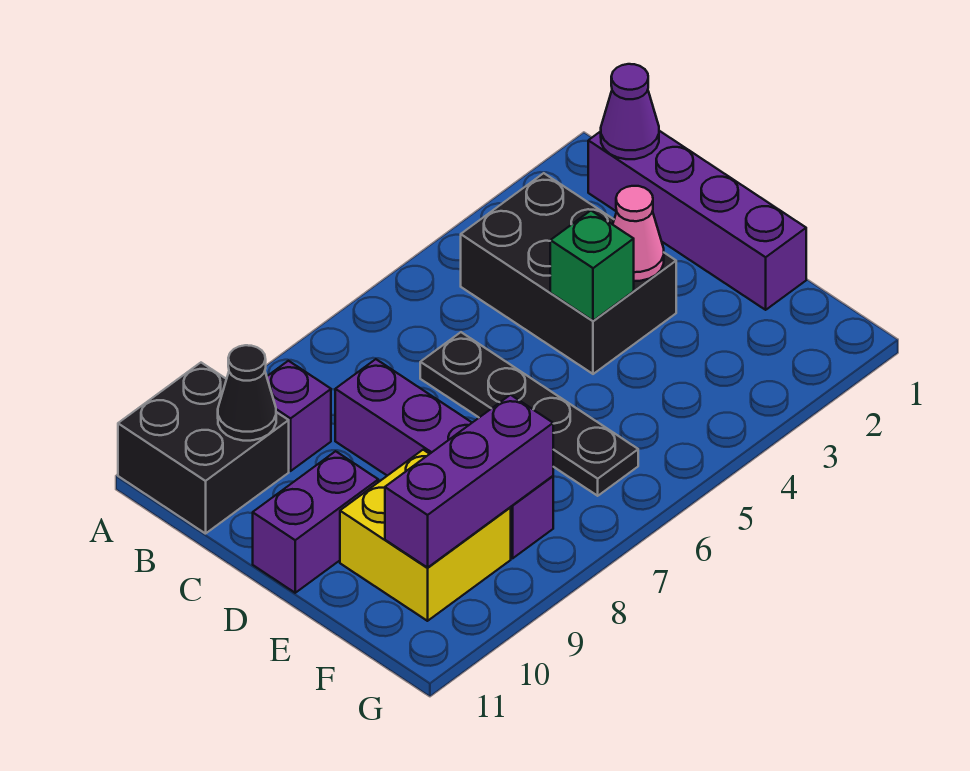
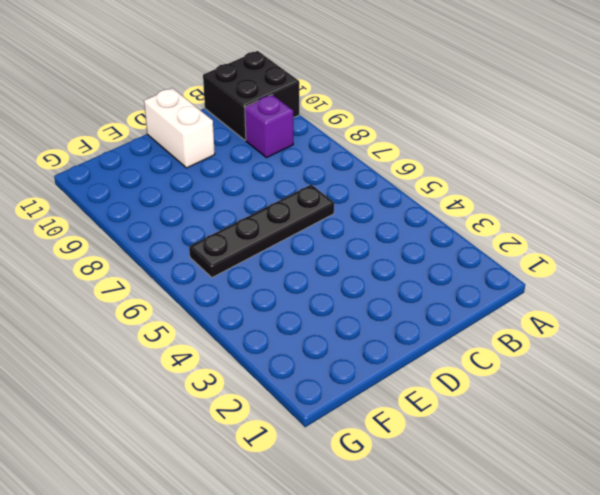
white brick D10:D11 level 1 -> purple brick D10:D11 level 1
none -> purple brick B1:E1 level 1
none -> black brick B3:D4 level 1
none -> purple brick C8:F8 level 1

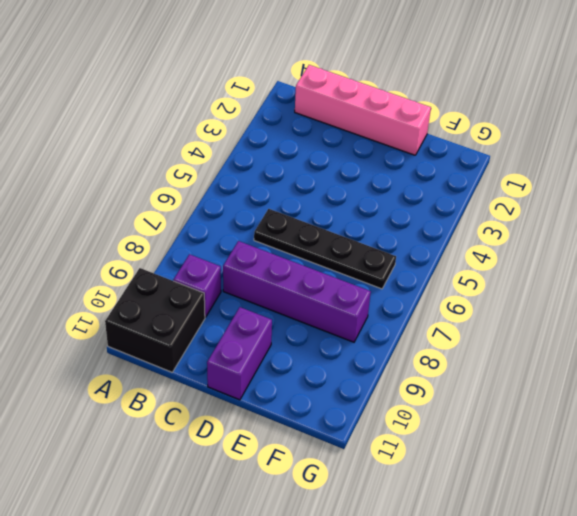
pink brick B1:E1 level 1 -> purple brick B1:E1 level 1
none -> black brick B3:D4 level 1
none -> yellow brick E9:F10 level 1
none -> purple cone B1 level 2

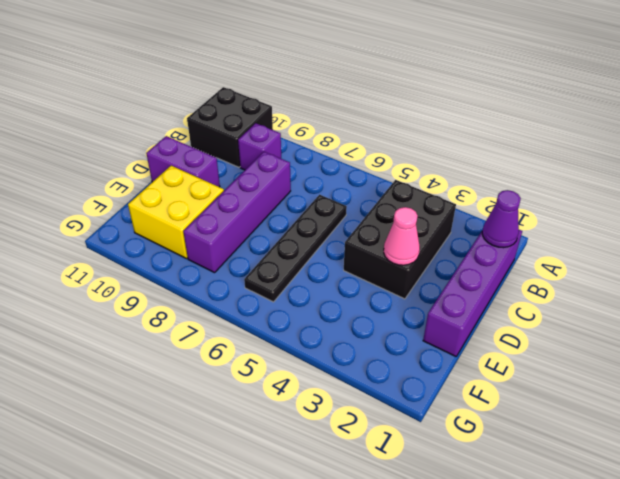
none -> black cone B10 level 2
none -> green brick D4 level 2
none -> purple brick F8:F10 level 2

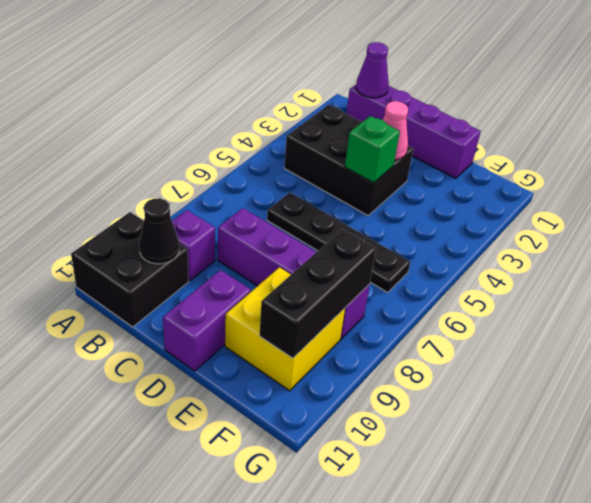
black brick F8:F10 level 2 -> purple brick F8:F10 level 2

